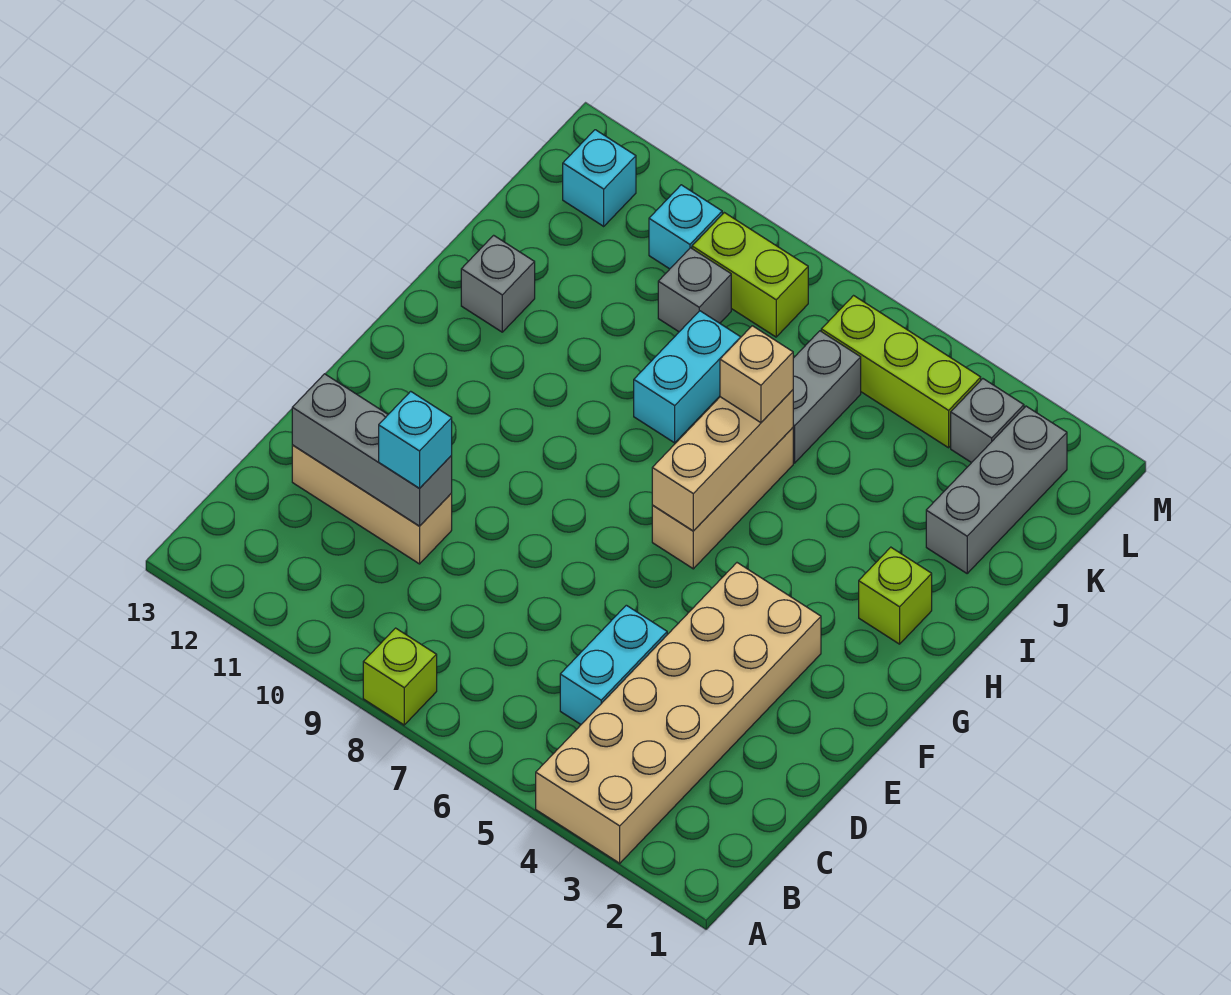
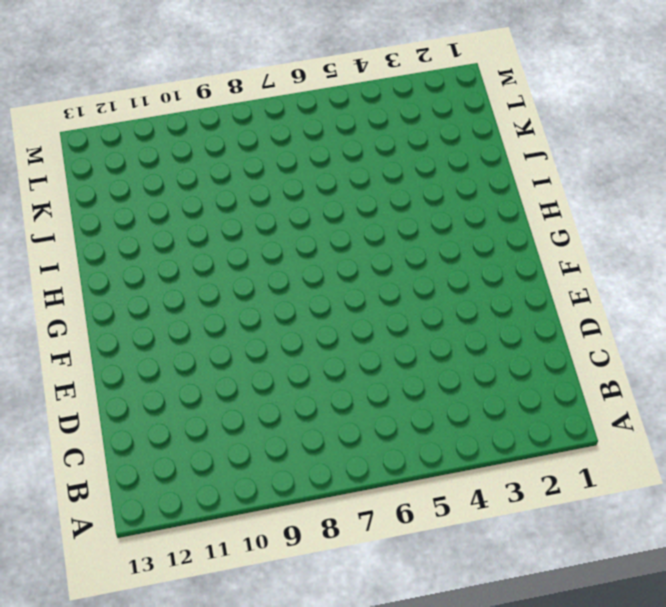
none -> tan brick A3:F4 level 1
none -> lime brick A8 level 1
none -> cyan brick C5:D5 level 1

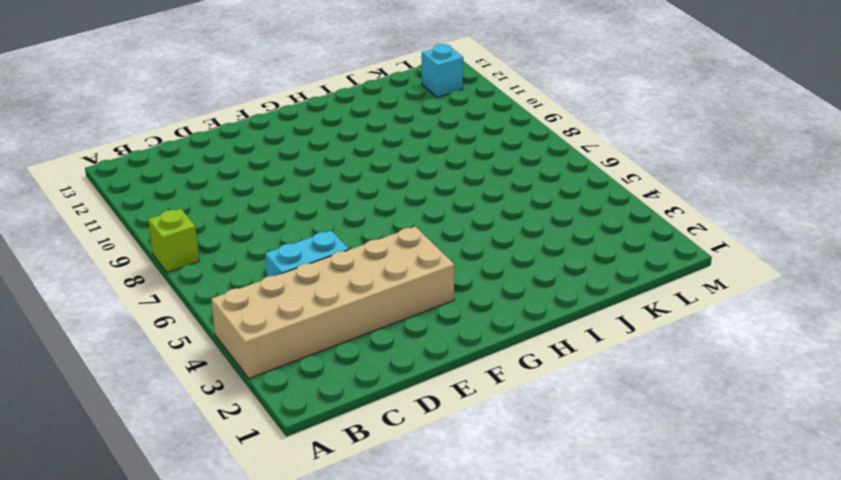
none -> tan brick D10:D12 level 1
none -> tan brick G6:I6 level 1
none -> lime brick H2 level 1

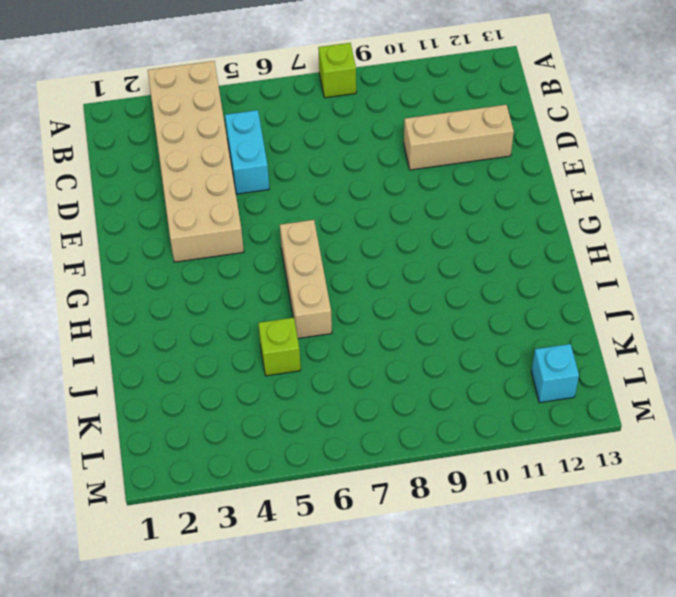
lime brick J5 level 1 -> lime brick H2 level 1
none -> cyan brick I8:J8 level 1
none -> grey brick I12 level 1
none -> grey brick J2:L2 level 1

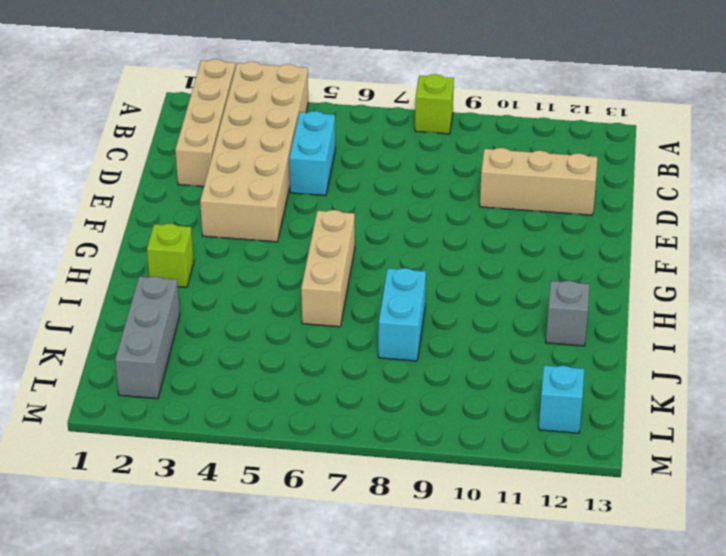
tan brick A2:D2 level 1 -> none
none -> grey brick J6:K6 level 1
none -> grey brick K9 level 1
none -> grey brick L3 level 1

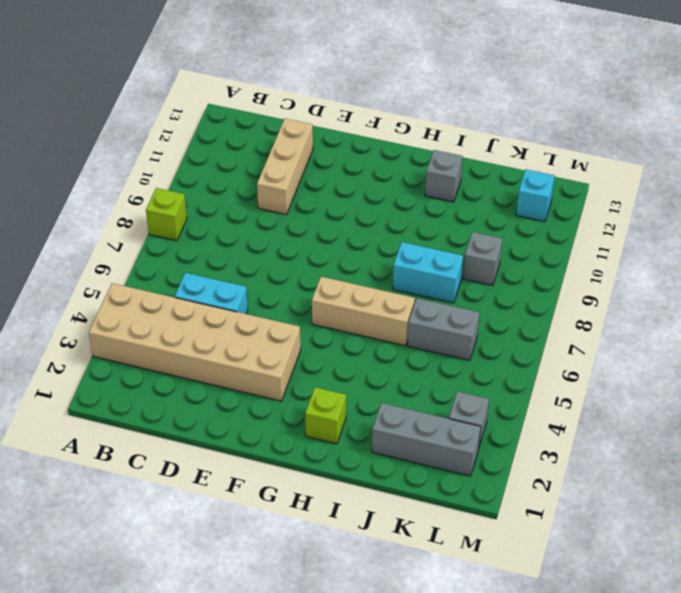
none -> lime brick L4:L6 level 1
none -> lime brick L8:L9 level 1
none -> cyan brick L10 level 1

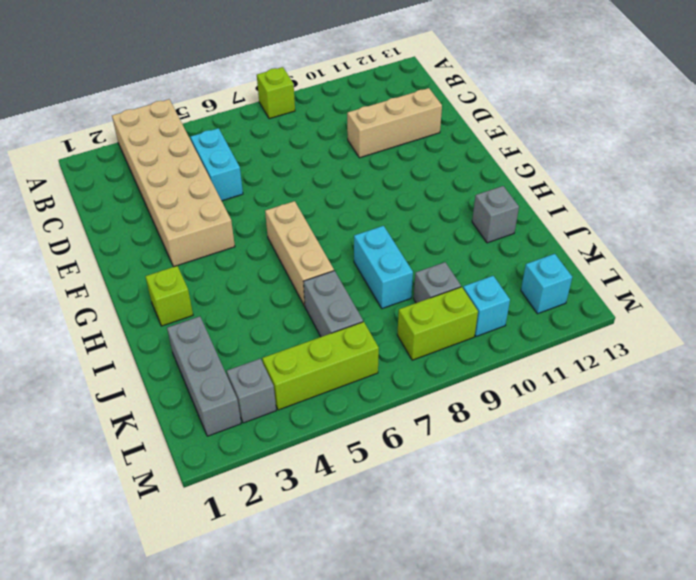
none -> grey brick D10:D12 level 2
none -> tan brick G6:I6 level 2
none -> cyan brick D10 level 3

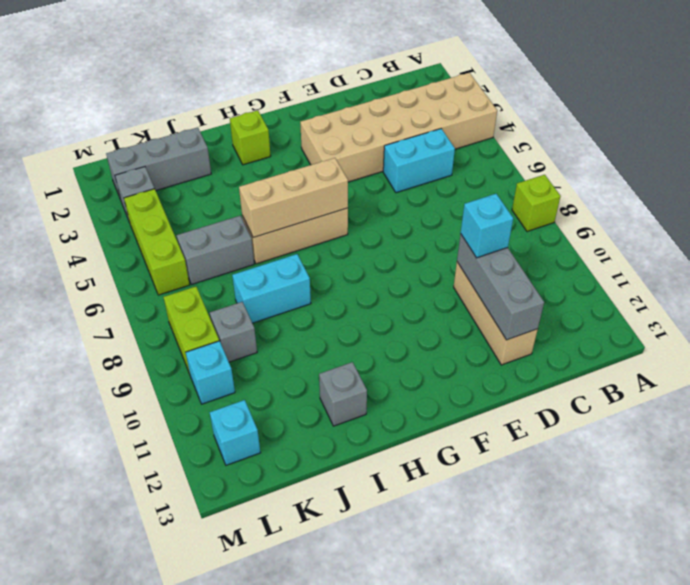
none -> tan brick I6 level 3

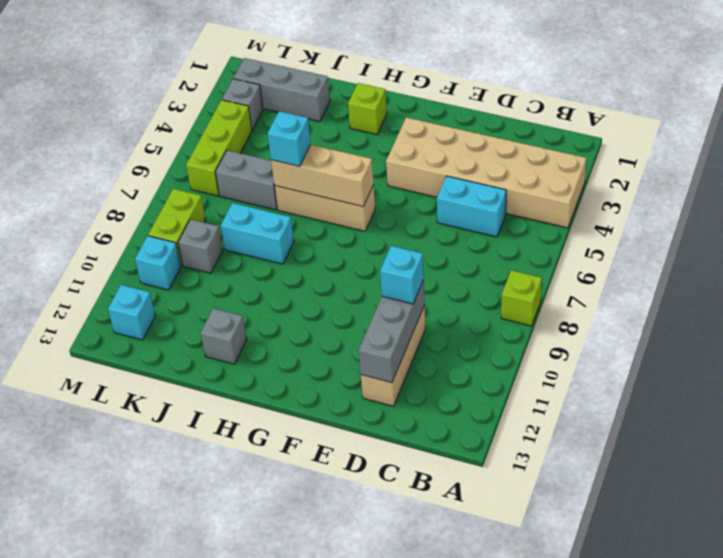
cyan brick I6 level 3 -> tan brick I6 level 3

